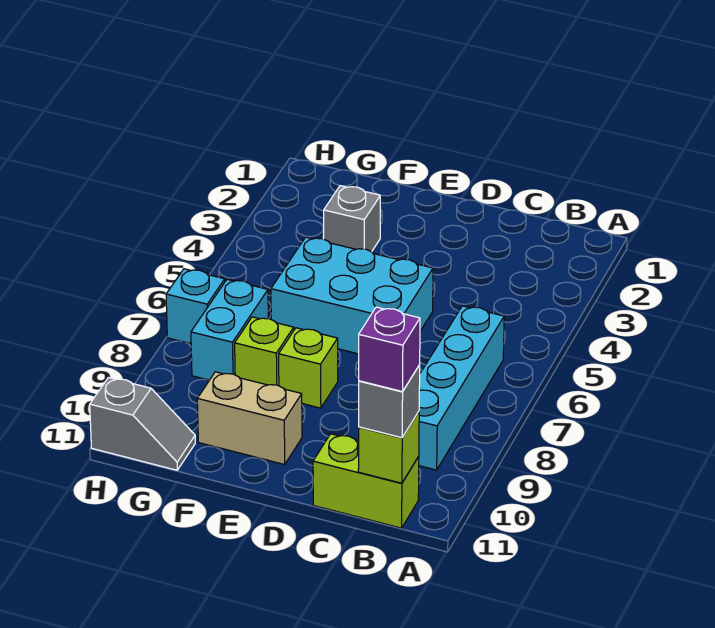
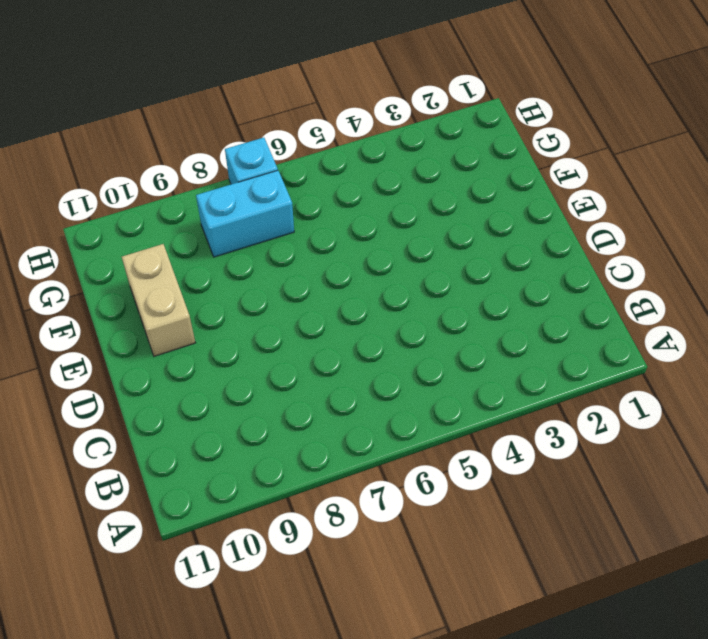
none -> cyan brick B6:B9 level 1
none -> lime brick B11:C11 level 1
none -> cyan brick D5:F6 level 1

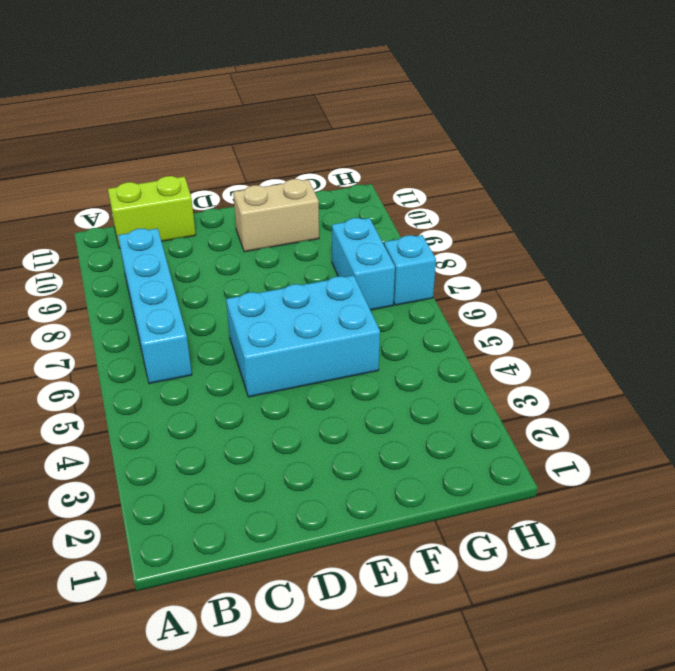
none -> lime brick E8 level 1
none -> grey brick F3 level 1
none -> lime brick F8 level 1

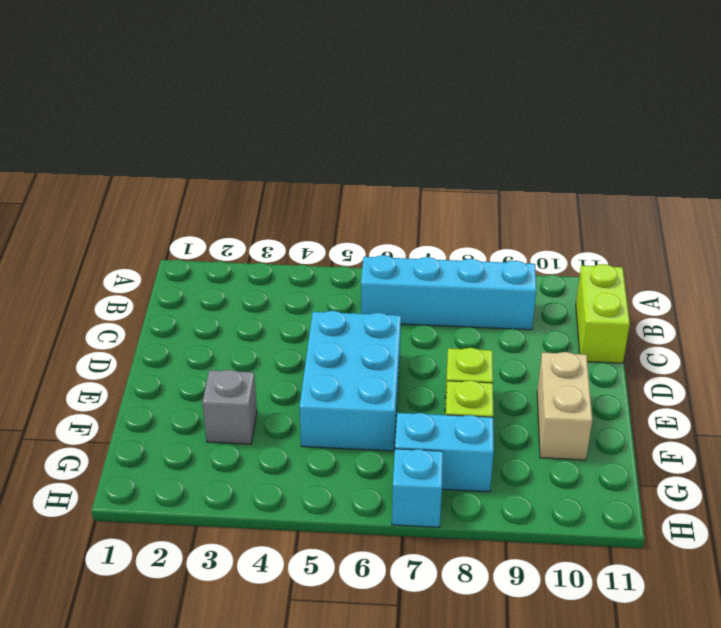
none -> grey slope G11:H11 level 1 top H
none -> lime brick B11 level 2
none -> grey brick B11 level 3

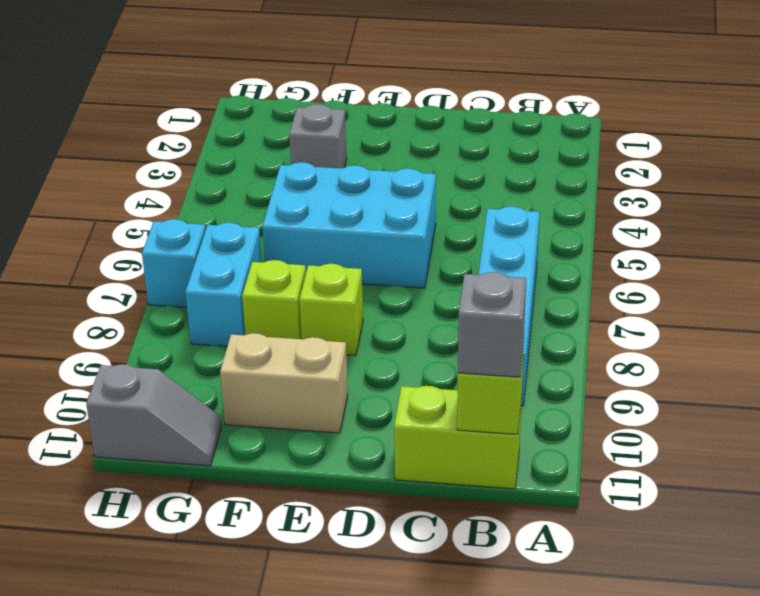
none -> purple brick B11 level 4

